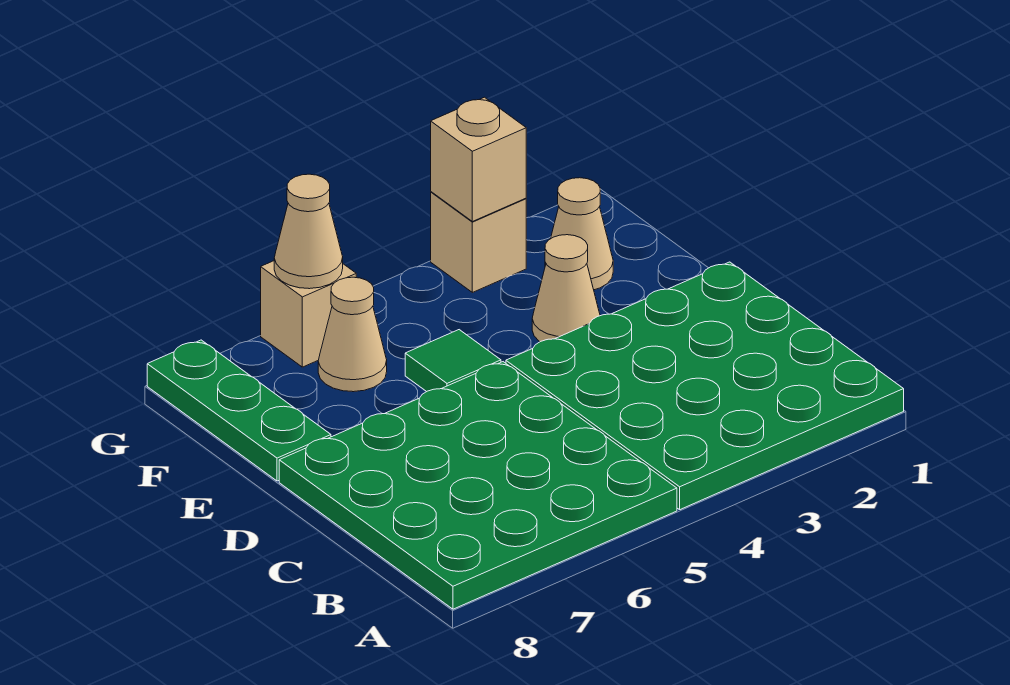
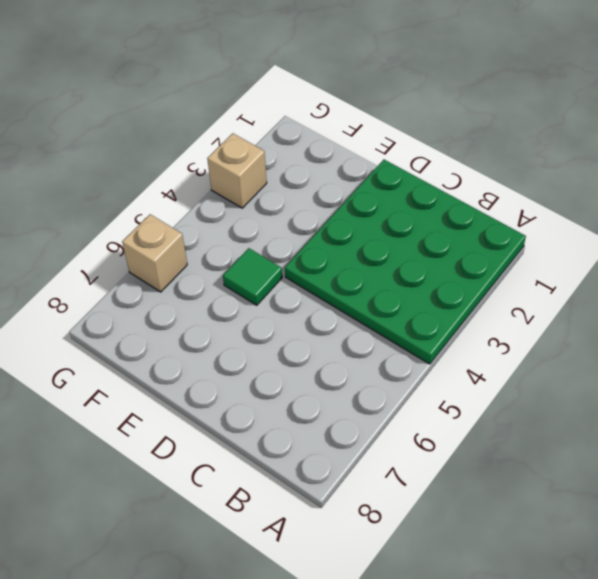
none -> green plate A5:D8 level 1
none -> tan cone E3 level 1

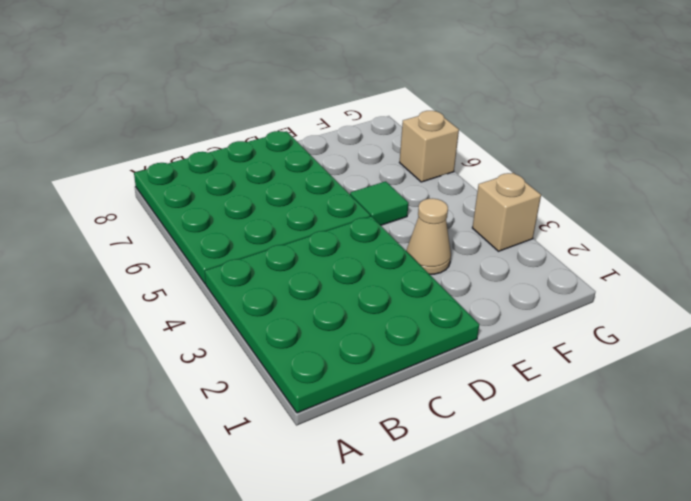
none -> green plate E8:G8 level 1
none -> tan cone F2 level 1

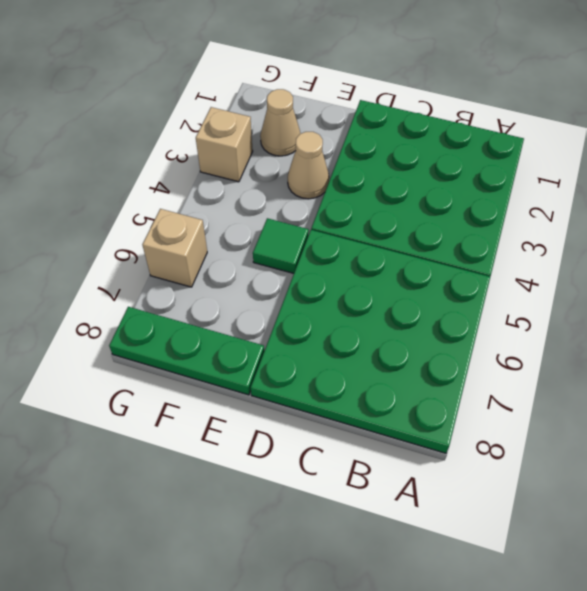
none -> tan cone F6 level 1
none -> tan brick G3 level 2

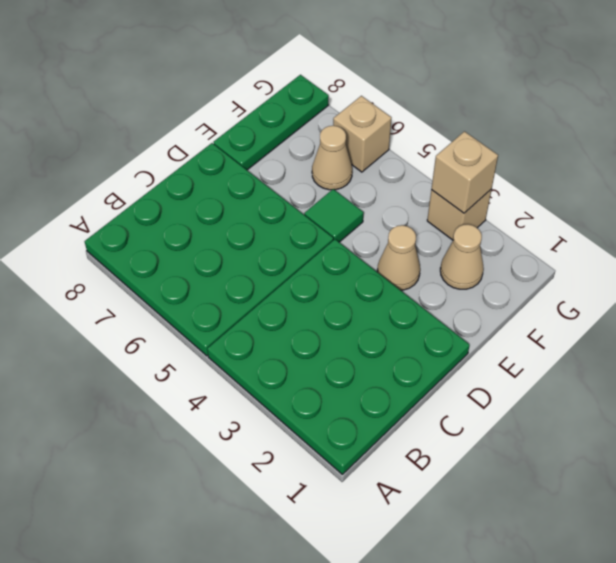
none -> tan cone G6 level 2

